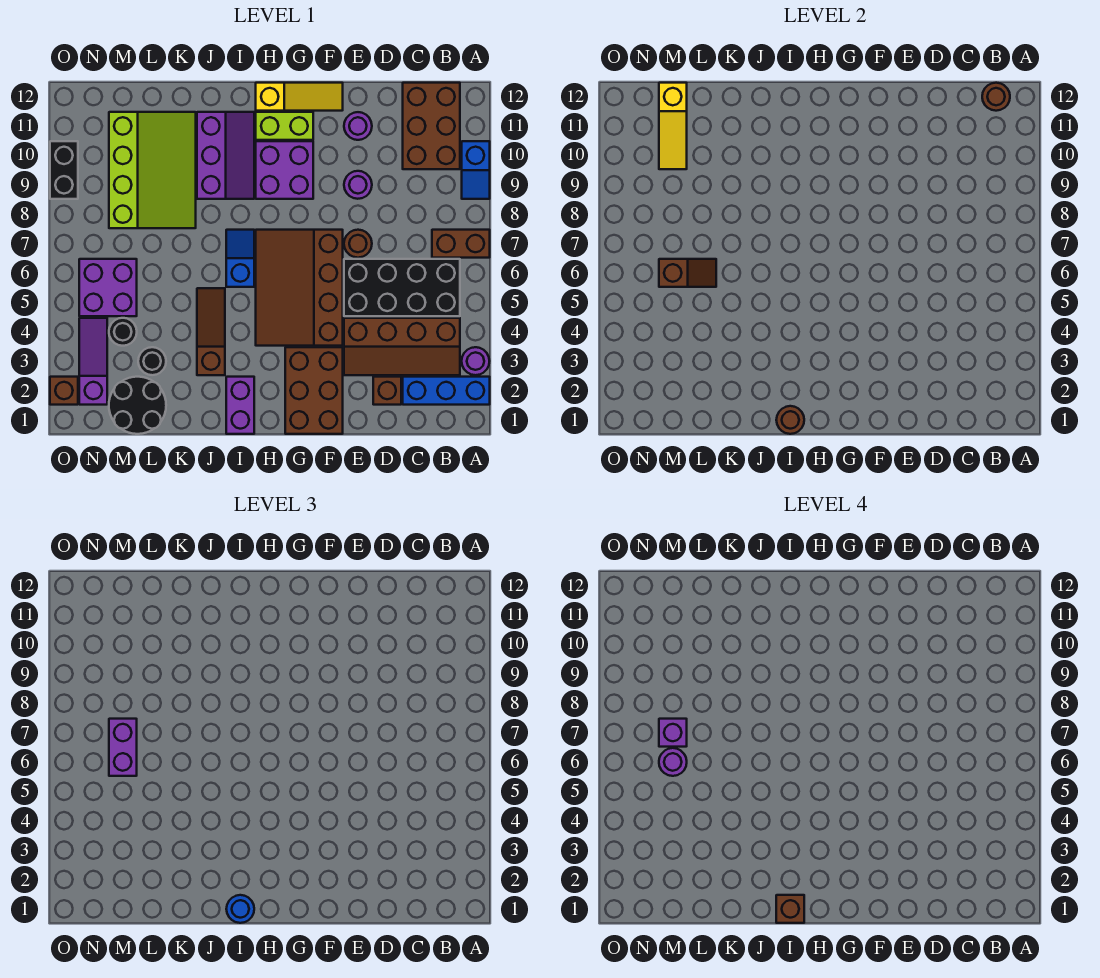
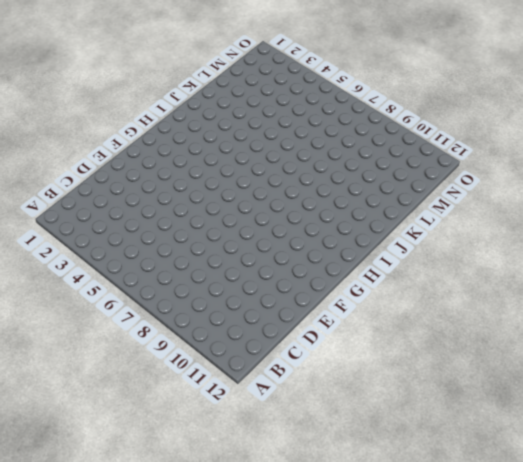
none -> blue brick A2:C2 level 1
none -> purple round brick A3 level 1
none -> brown brick A7:B7 level 1
none -> blue slope A9:A10 level 1 top 10

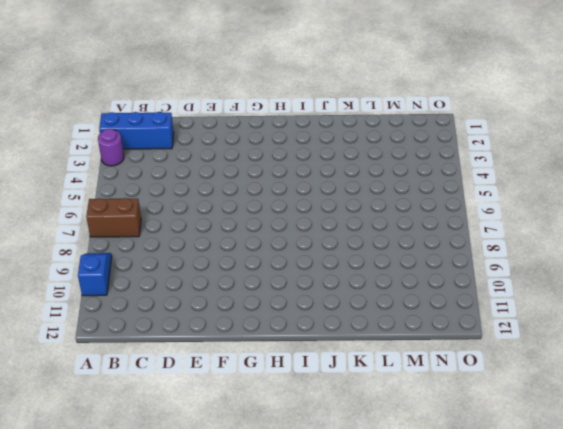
none -> brown slope B3:E4 level 1 top 4
none -> black brick B5:E6 level 1
none -> brown brick B10:C12 level 1
none -> brown brick D2 level 1

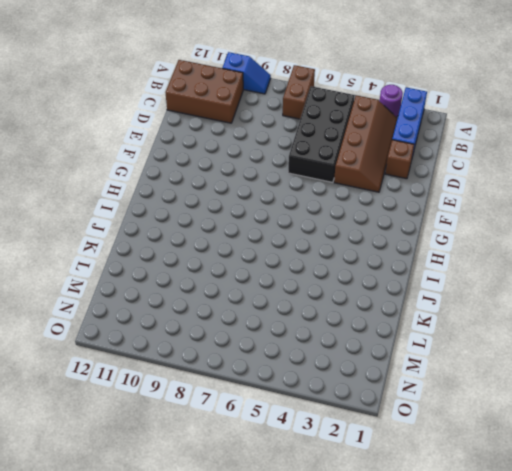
none -> brown round brick E7 level 1
none -> purple round brick E9 level 1
none -> purple round brick E11 level 1
none -> brown brick F1:G3 level 1

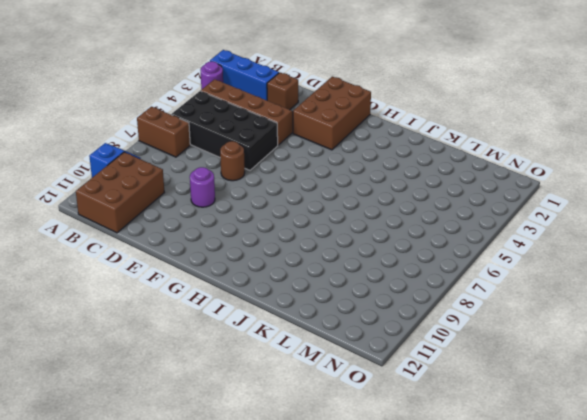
none -> purple round brick E11 level 1
none -> brown slope F4:H7 level 1 top F
none -> yellow slope F12:H12 level 1 top H
none -> purple brick G9:H10 level 1

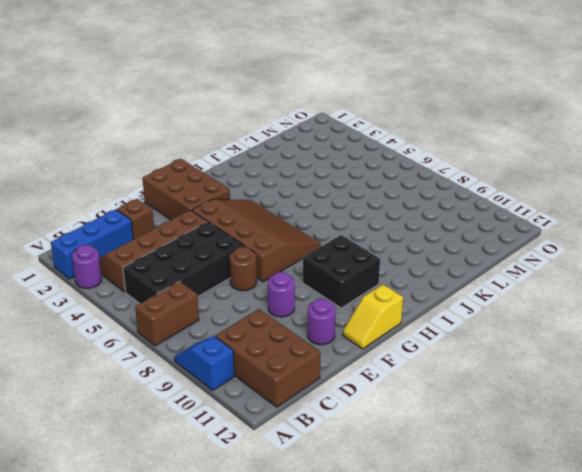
yellow slope F12:G12 level 1 top G -> yellow slope F12:H12 level 1 top H
black brick G9:H10 level 1 -> purple brick G9:H10 level 1
none -> lime brick G11:H11 level 1
none -> purple brick I1:I2 level 1
none -> blue slope I6:I7 level 1 top 6
none -> purple slope I9:J11 level 1 top J

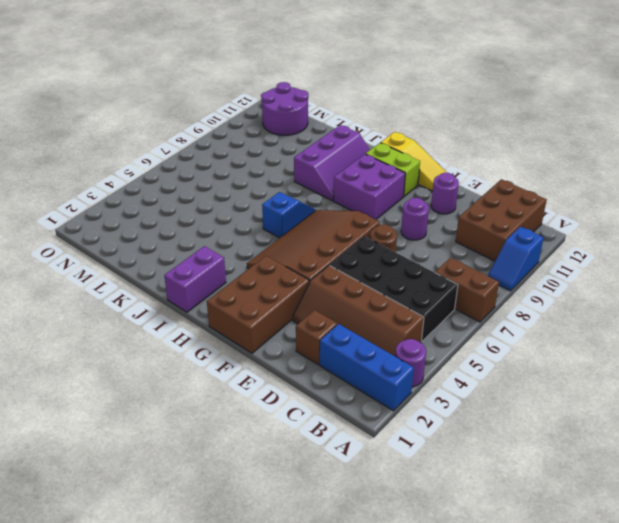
purple round brick M11:N12 level 1 -> lime slope K8:M11 level 1 top M
none -> brown slope J3:J5 level 1 top 3
none -> black round brick L1:M2 level 1
none -> black round brick L3 level 1
none -> black round brick M4 level 1

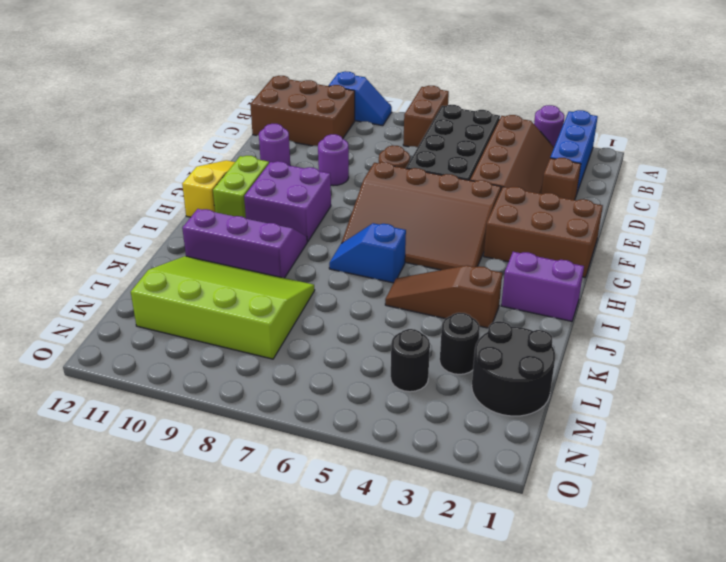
none -> purple brick M5:N6 level 1
none -> purple slope N2:N4 level 1 top 2
none -> brown brick O2 level 1
none -> black brick O9:O10 level 1

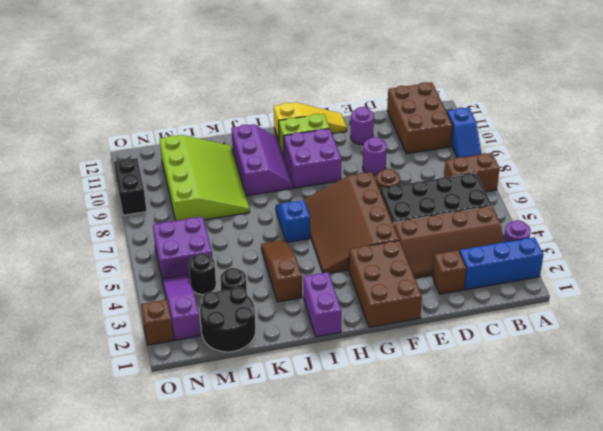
none -> brown round brick B12 level 2
none -> brown round brick I1 level 2
none -> brown slope L6:M6 level 2 top M
none -> yellow slope M10:M12 level 2 top 12

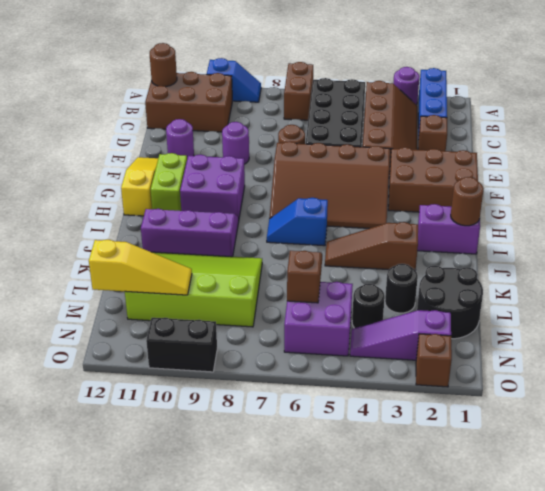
none -> blue round brick I1 level 3
none -> purple brick M6:M7 level 3
none -> brown brick I1 level 4
none -> purple round brick M6 level 4

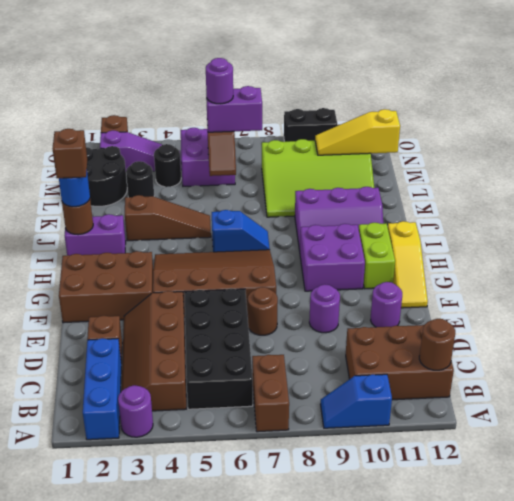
none -> purple brick M7 level 4

